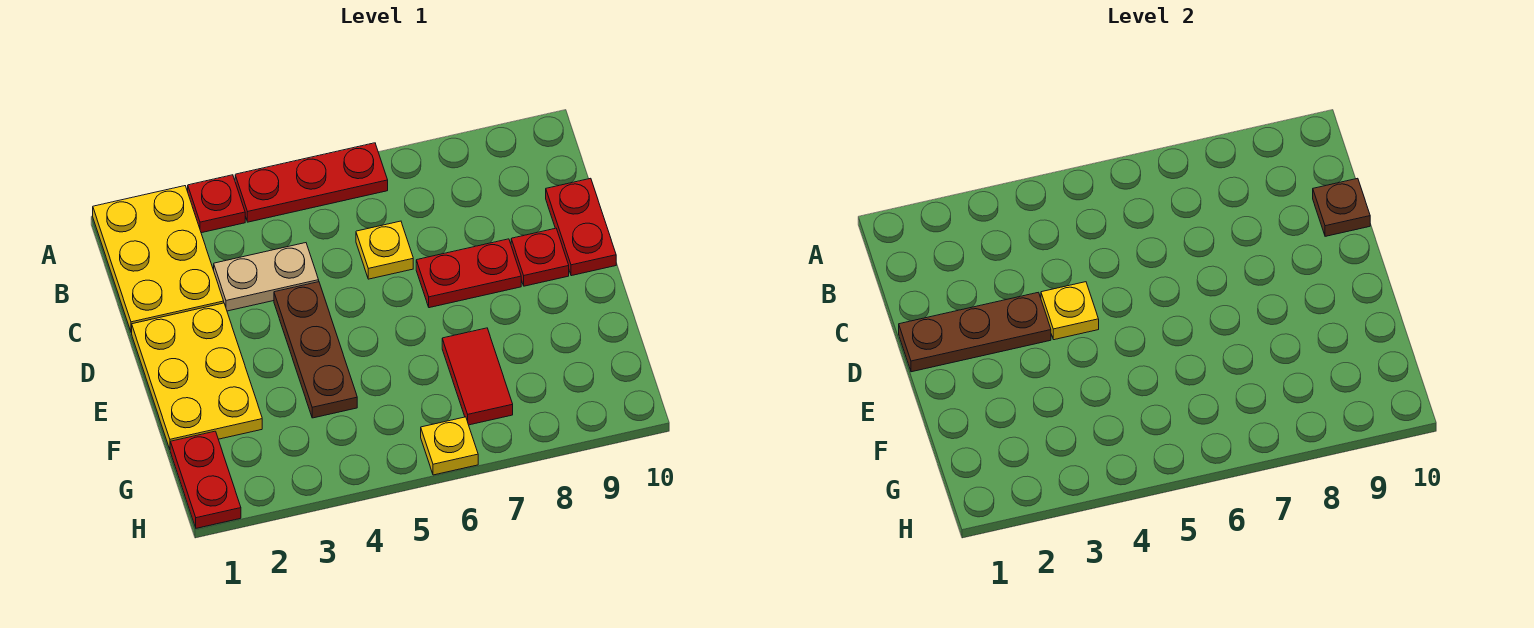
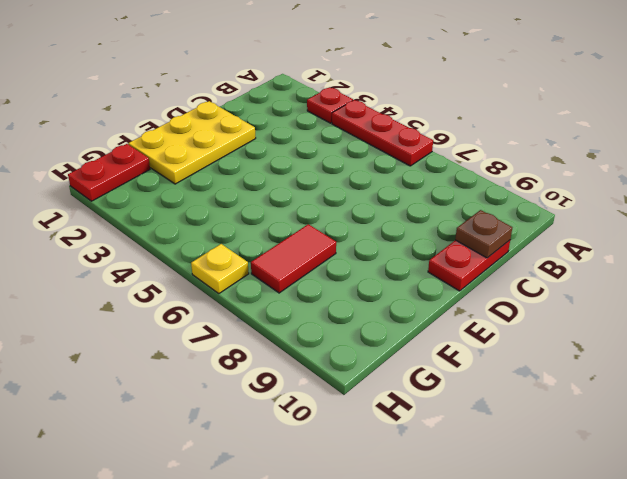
none -> yellow plate A1:C2 level 1
none -> tan plate C3:C4 level 1
none -> yellow plate C6 level 1

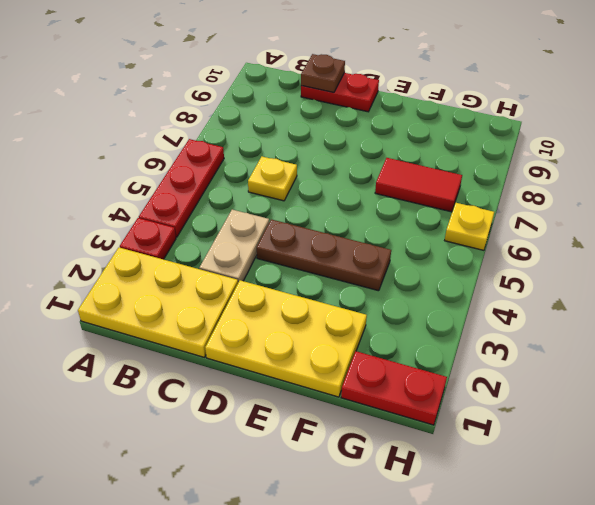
none -> red plate D7:D8 level 1
none -> red plate D9 level 1
none -> brown plate D1:D3 level 2

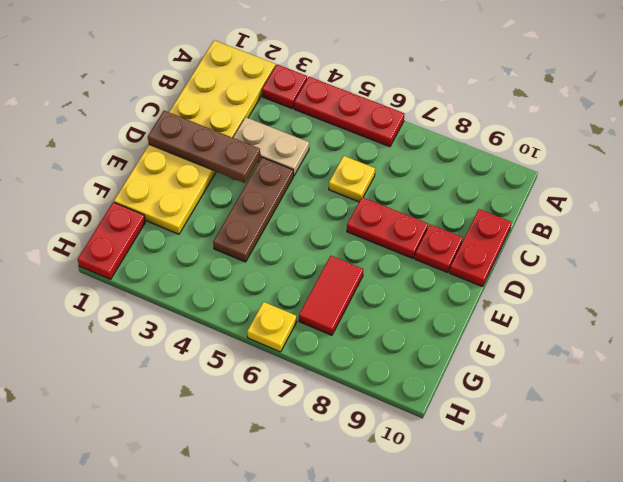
none -> brown plate C10 level 2
none -> yellow plate D4 level 2

